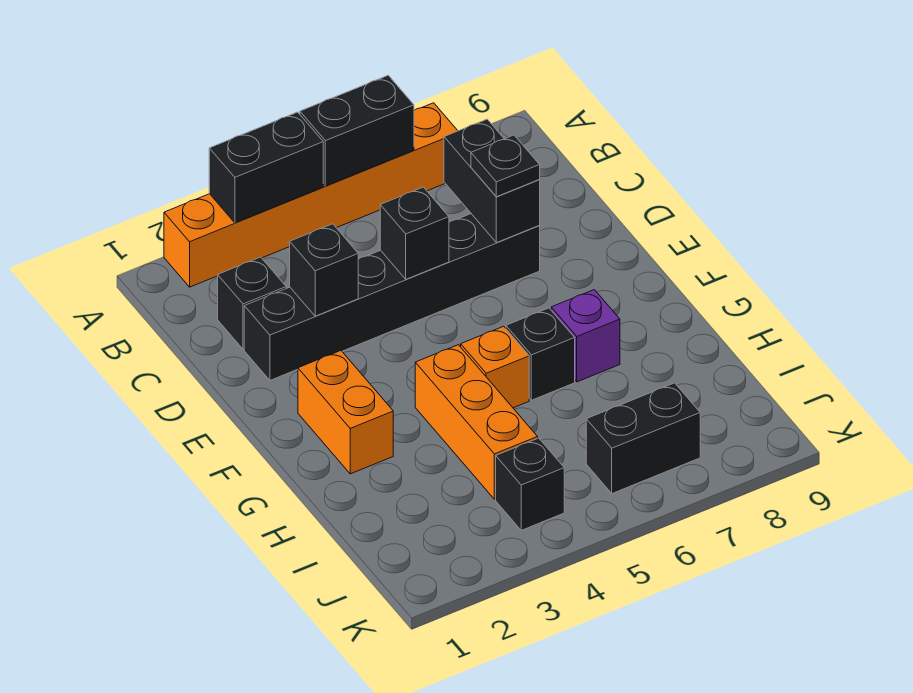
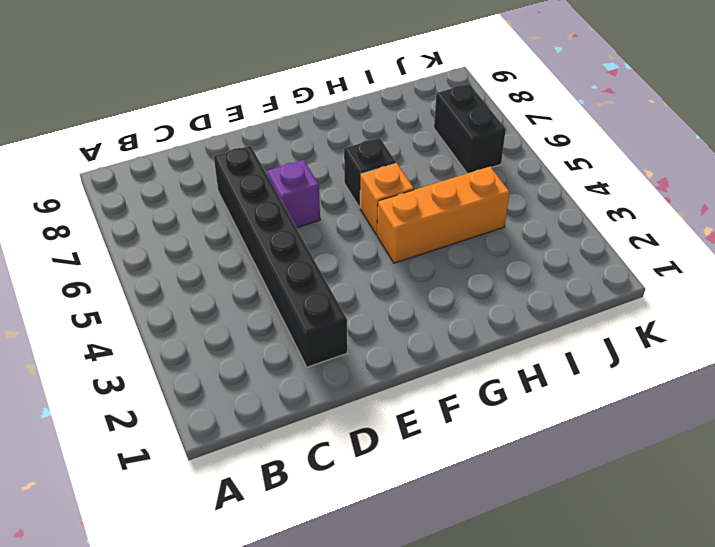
purple brick E6 level 1 -> purple brick G7 level 1
none -> orange brick A2:A7 level 1
none -> black brick C2 level 1
none -> orange brick F2:G2 level 1

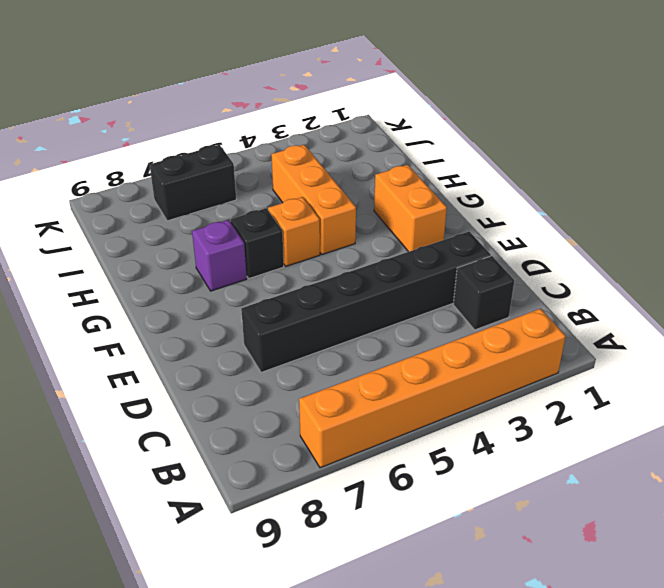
none -> black brick J4 level 1
none -> black brick A3:A4 level 2
none -> black brick A5:A6 level 2

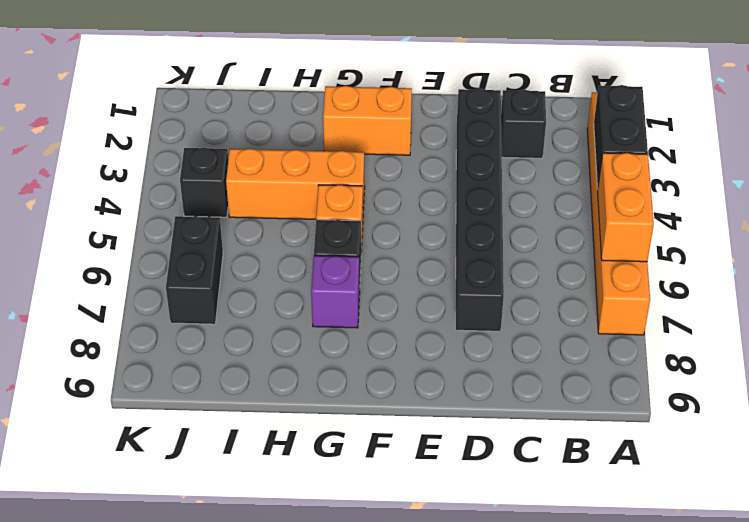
orange brick A5:A6 level 2 -> black brick A5:A6 level 2
none -> black brick C7:D7 level 2
none -> black brick D3 level 2
none -> black brick D5 level 2

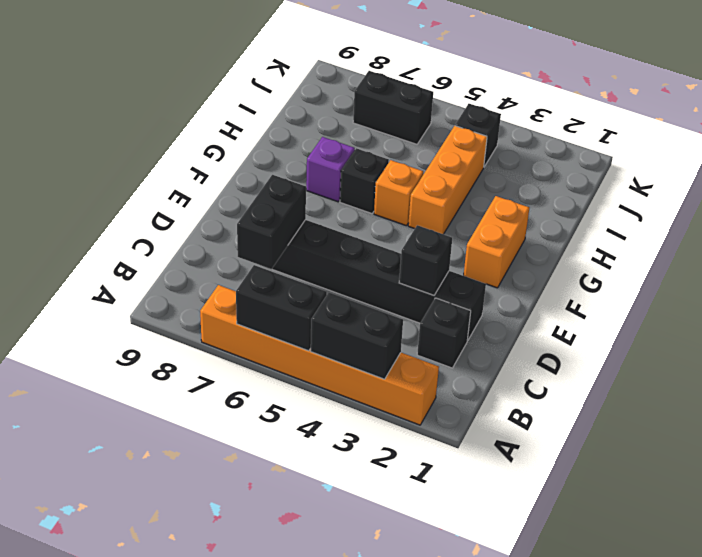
none -> black brick D5 level 2
none -> black plate D7 level 3

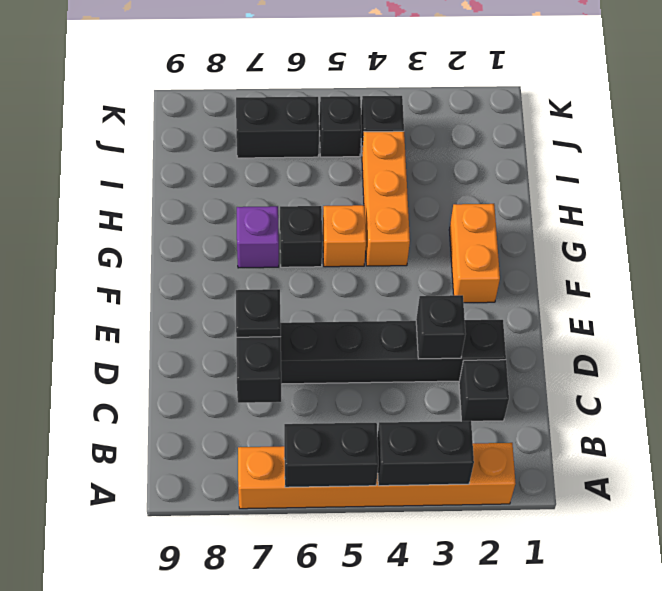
black brick J5 level 1 -> black brick D5 level 2

